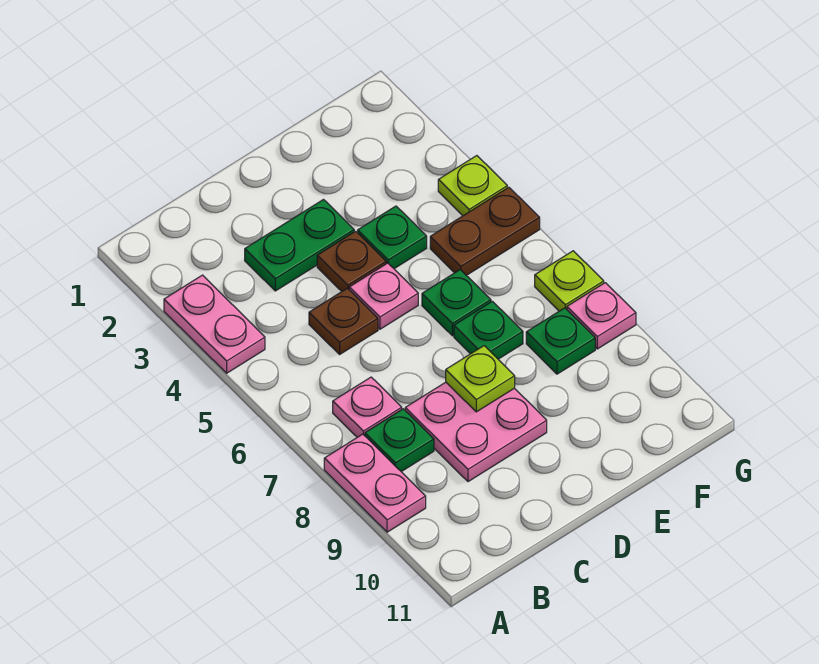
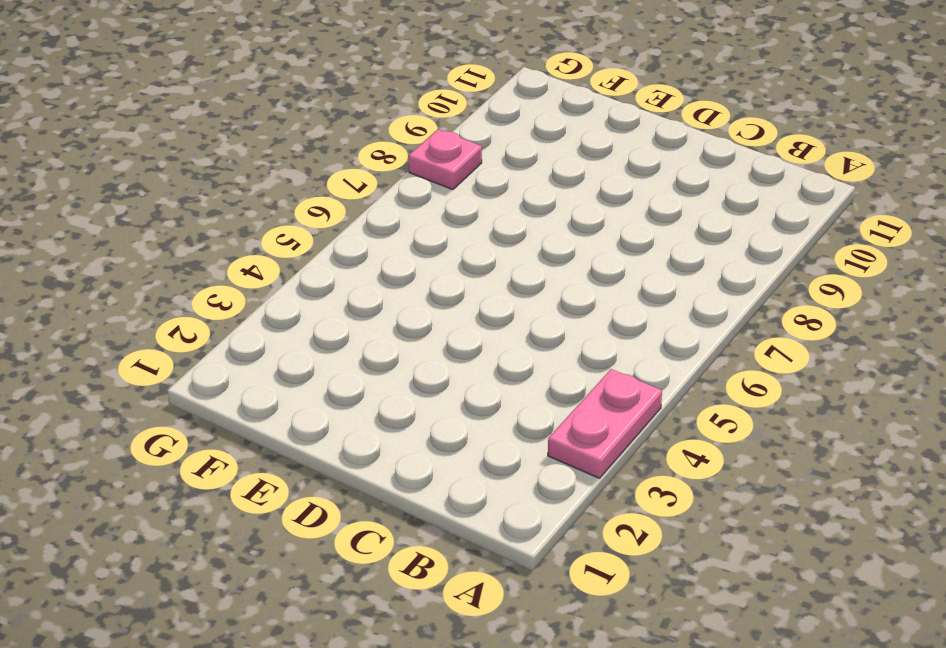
none -> pink plate A8:A9 level 1
none -> pink plate B7 level 1
none -> green plate B8 level 1

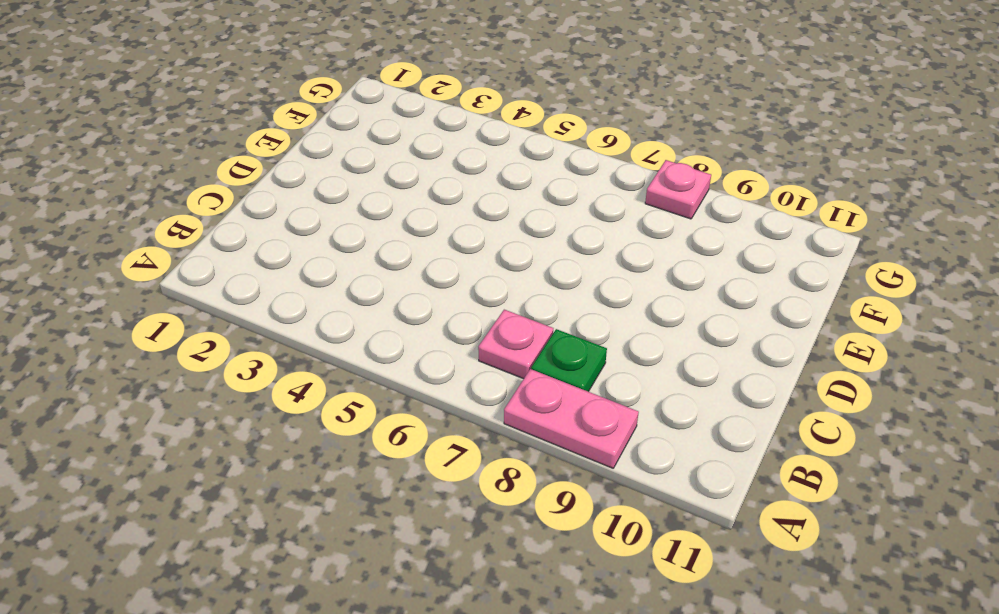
none -> pink plate A3:A4 level 1
none -> green plate C3:D3 level 1
none -> brown plate C5 level 1

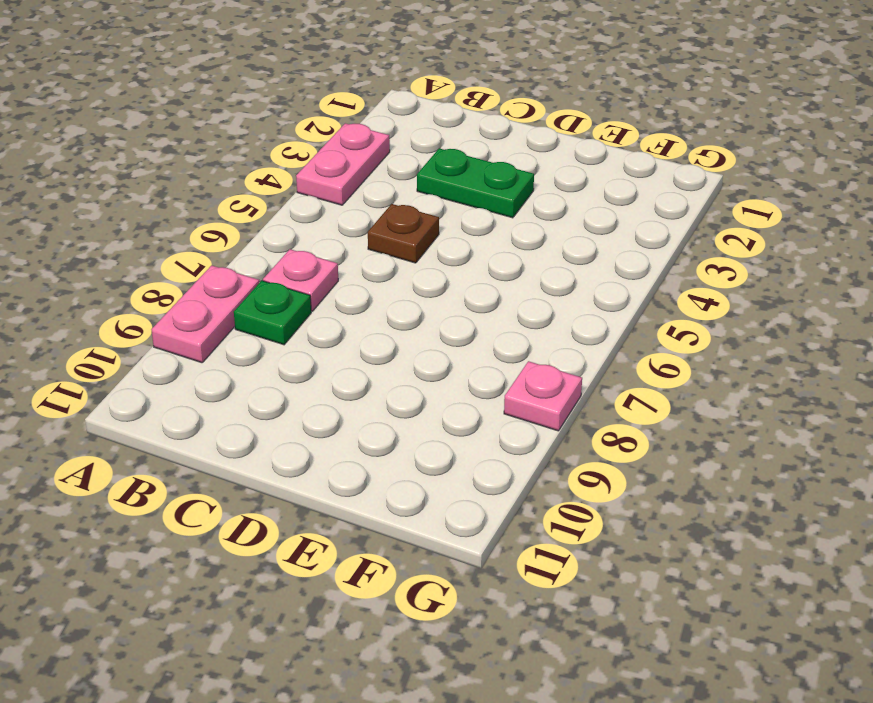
none -> pink plate C8:D9 level 1
none -> brown plate D4 level 1
none -> pink plate D5 level 1

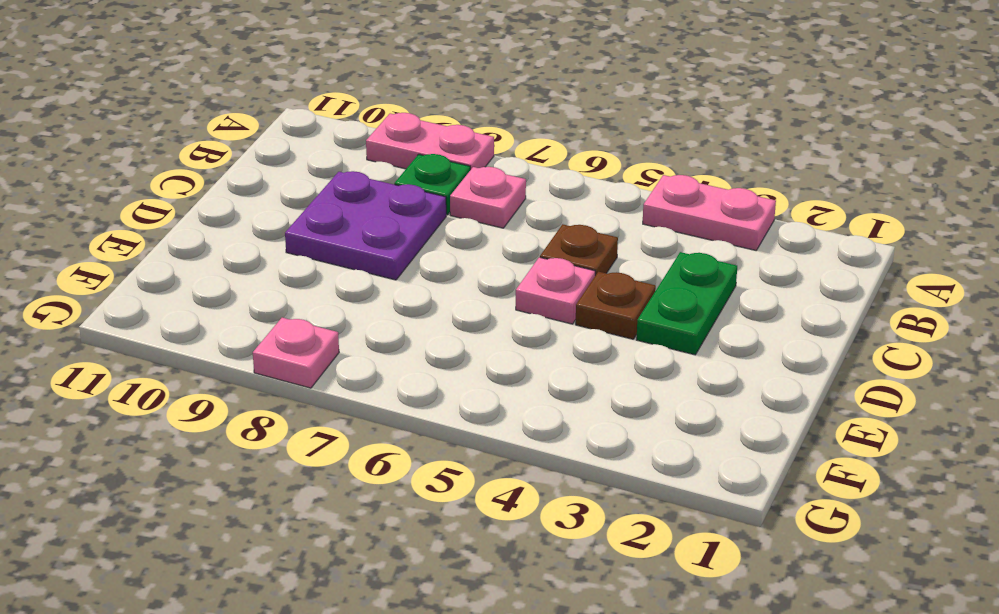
purple plate C8:D9 level 1 -> pink plate C8:D9 level 1
none -> green plate E4 level 1
none -> green plate E6 level 1
none -> green plate E7 level 1

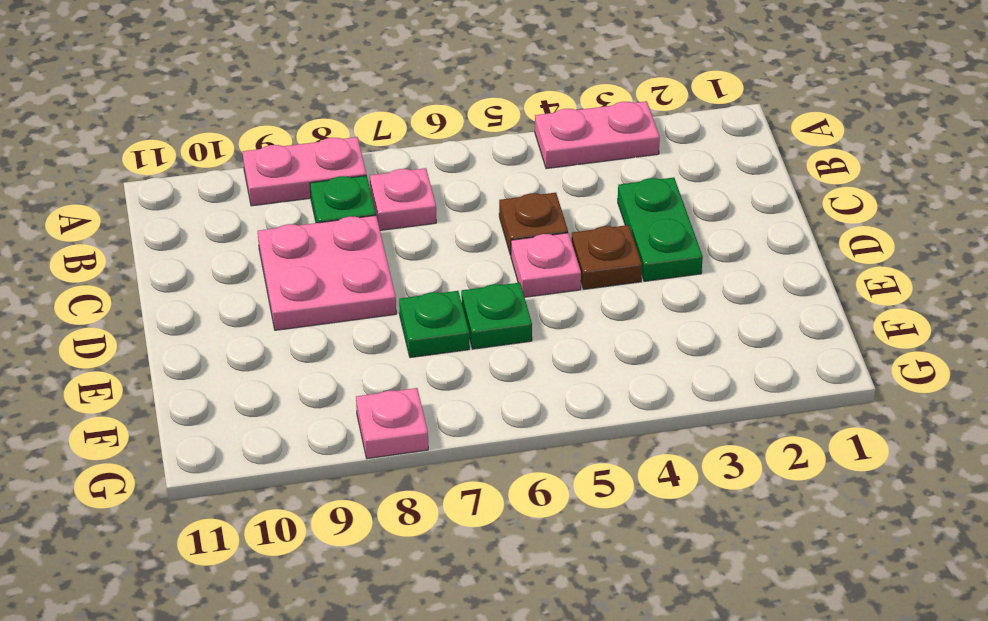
none -> green plate E4 level 1
none -> brown plate F5:G5 level 1
none -> green plate F8 level 1

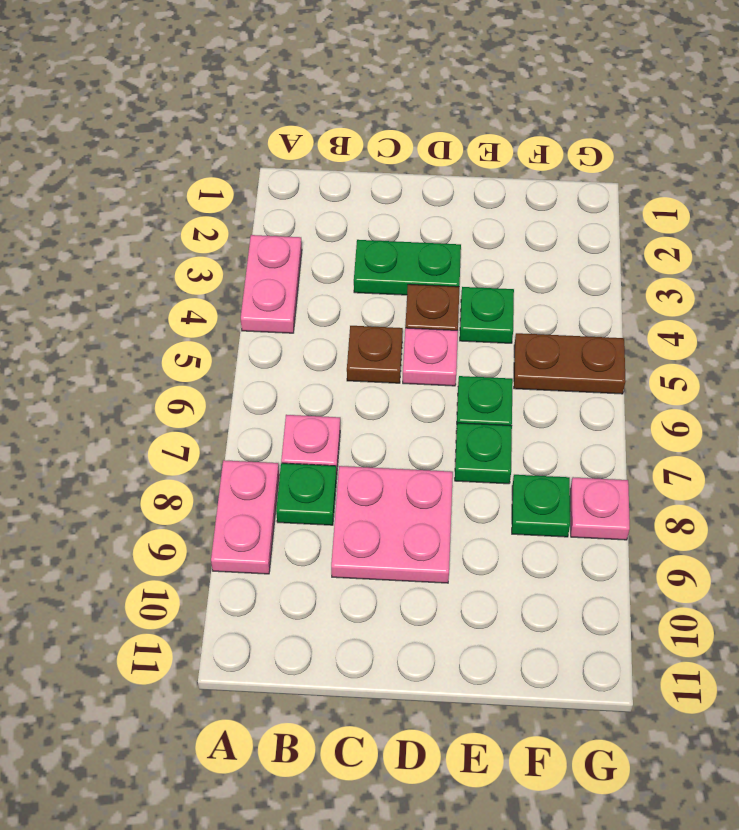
none -> lime plate G4 level 1
none -> lime plate G7 level 1
none -> lime plate D8 level 2

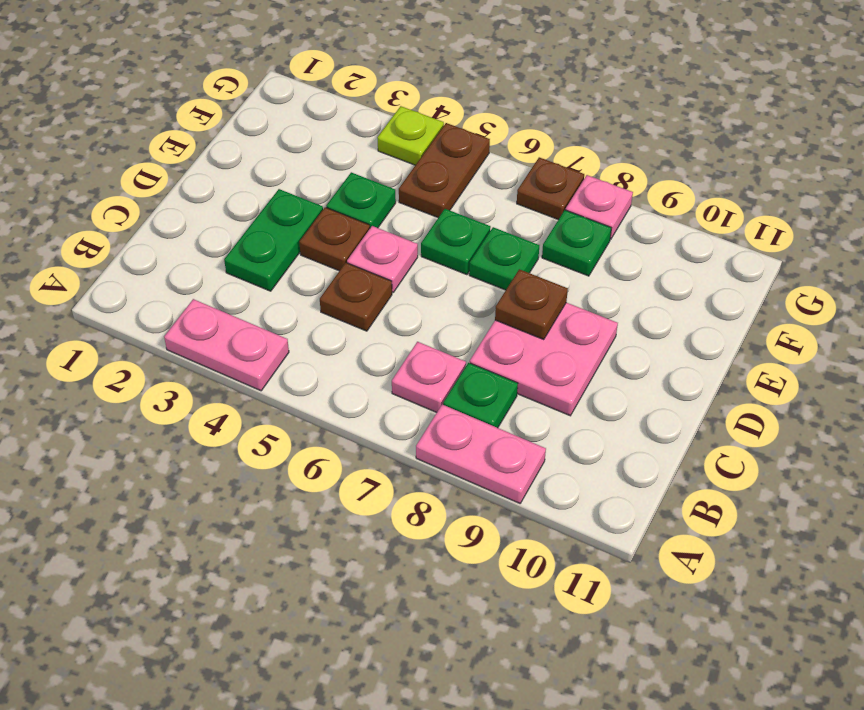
brown plate D8 level 2 -> lime plate D8 level 2
brown plate G7 level 1 -> lime plate G7 level 1

